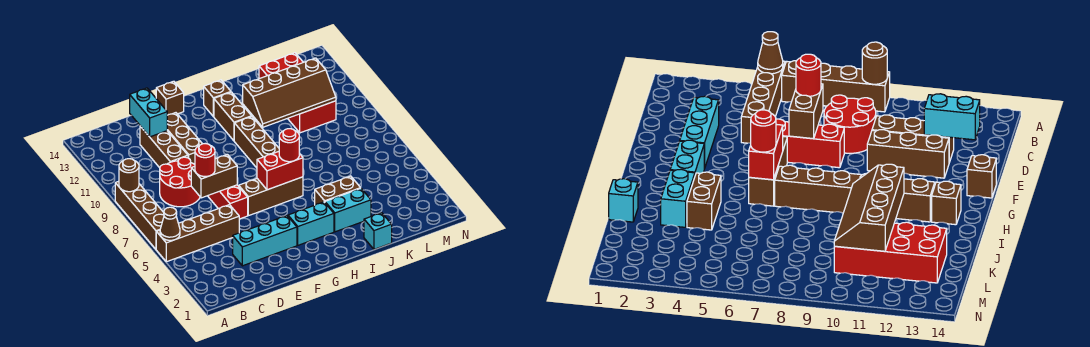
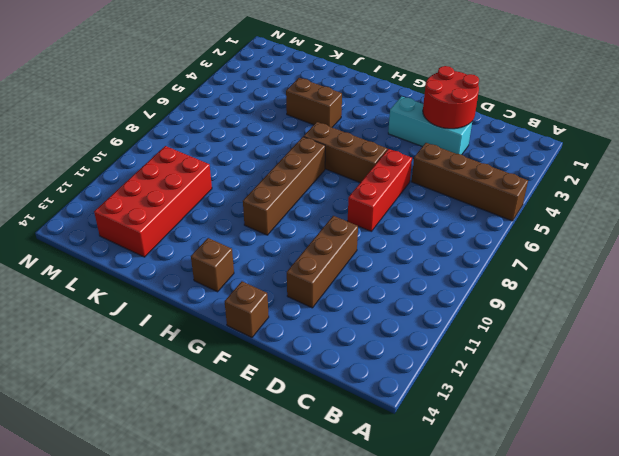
red round brick D2:E3 level 2 -> red round brick C8:D9 level 1
none -> brown brick A6:A9 level 1
none -> brown brick D10:D12 level 1
none -> cyan brick G3:H3 level 1

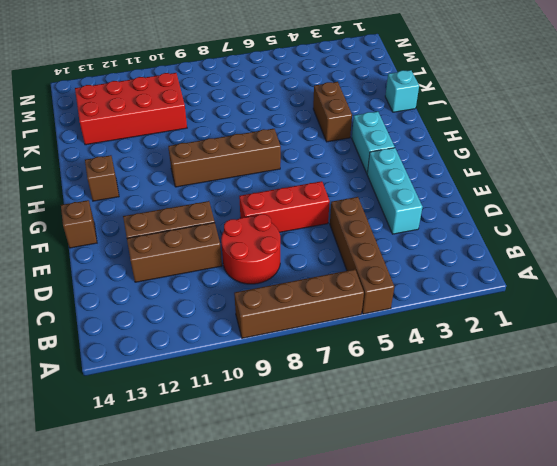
none -> brown brick F6:H6 level 1
none -> brown brick H11:H12 level 1
none -> cyan brick I3:J3 level 1

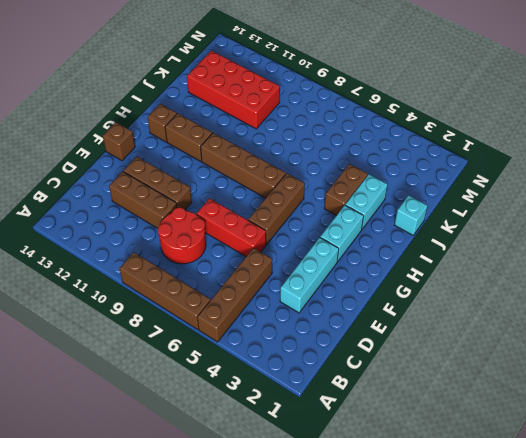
none -> brown cone A5 level 2
none -> brown round brick A9 level 2
none -> brown brick D7:E7 level 2

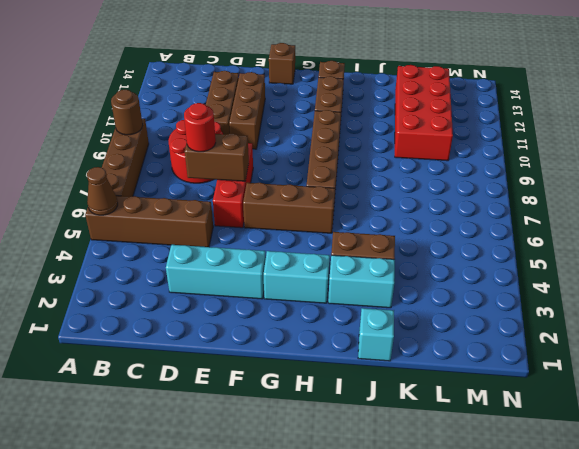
none -> cyan brick D12:D13 level 2
none -> red brick G6:H6 level 2
none -> brown slope I10:L11 level 2 top 11

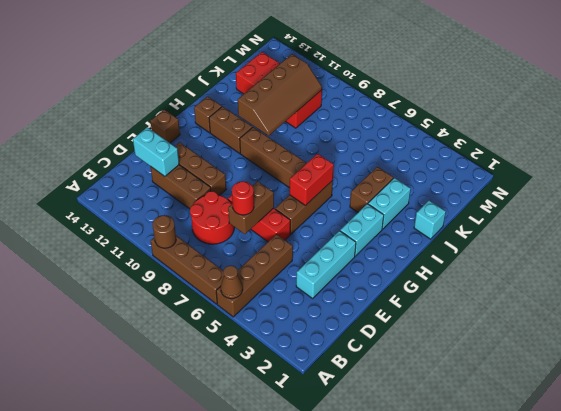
none -> red round brick H6 level 3

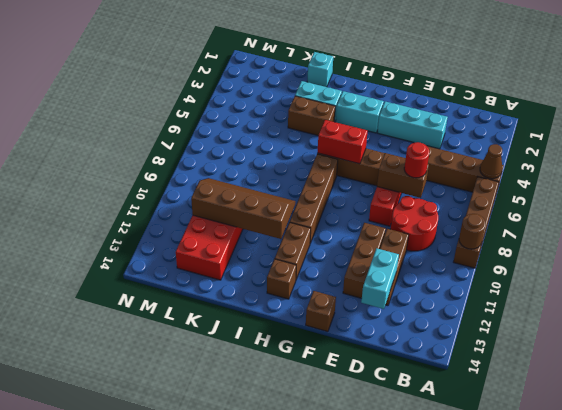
none -> red round brick H6 level 3

